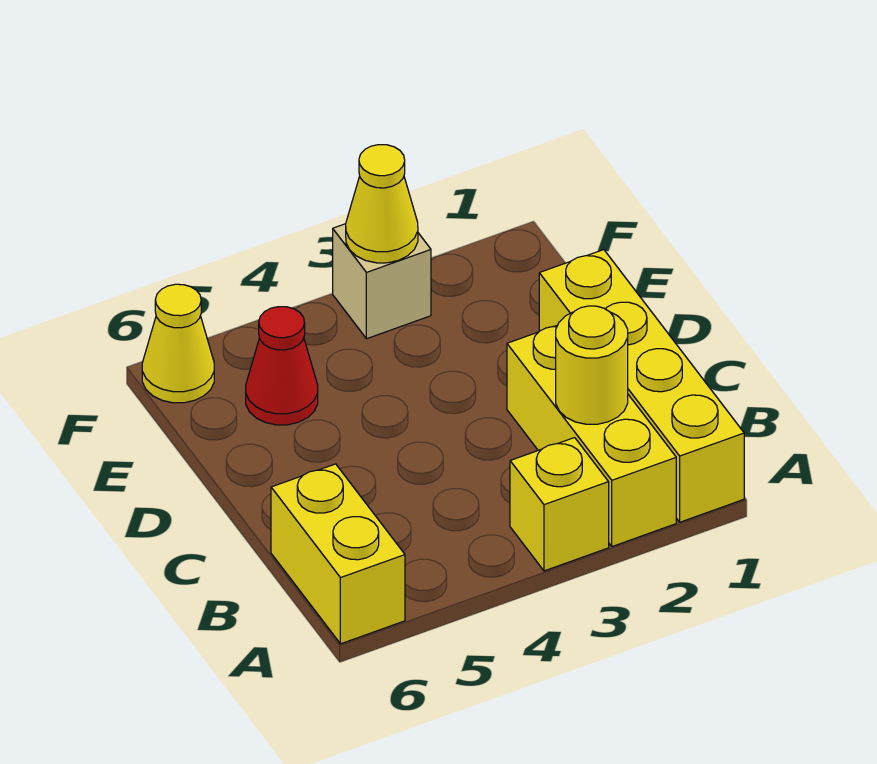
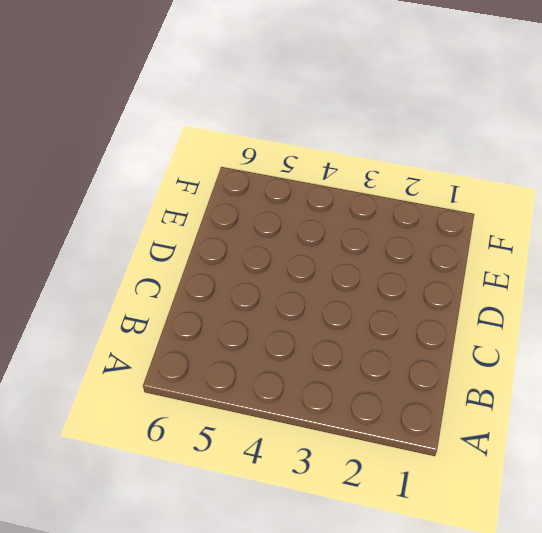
none -> yellow brick A1:D1 level 1
none -> yellow brick A2:C2 level 1

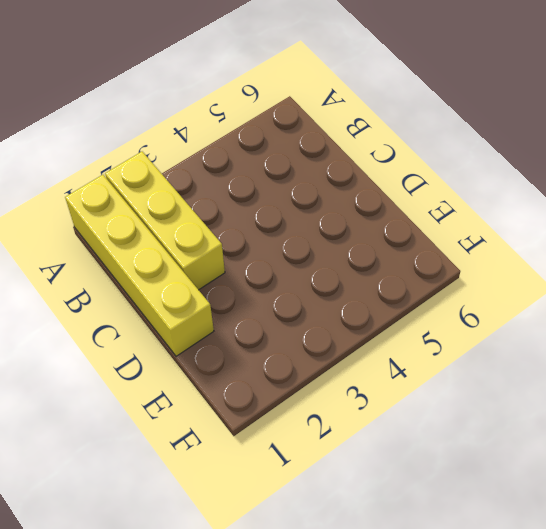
none -> yellow brick A3 level 1
none -> yellow brick A6:B6 level 1

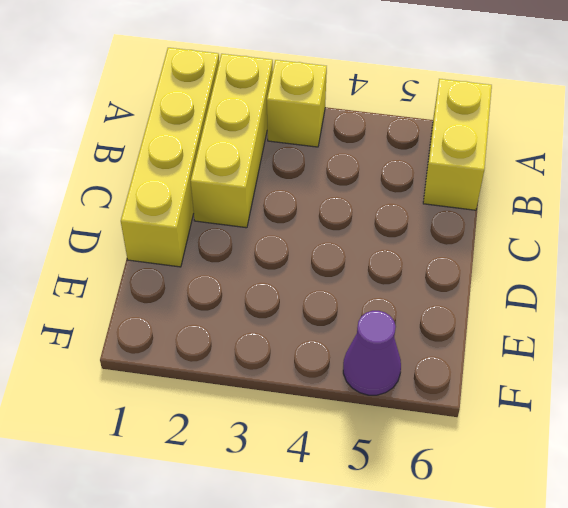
purple cone F5 level 1 -> none
none -> red cone E5 level 1
none -> tan brick F3 level 1

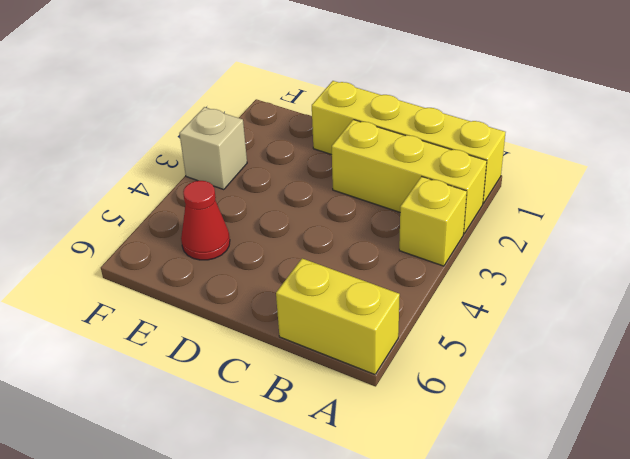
none -> yellow cone F6 level 1
none -> yellow round brick B2 level 2

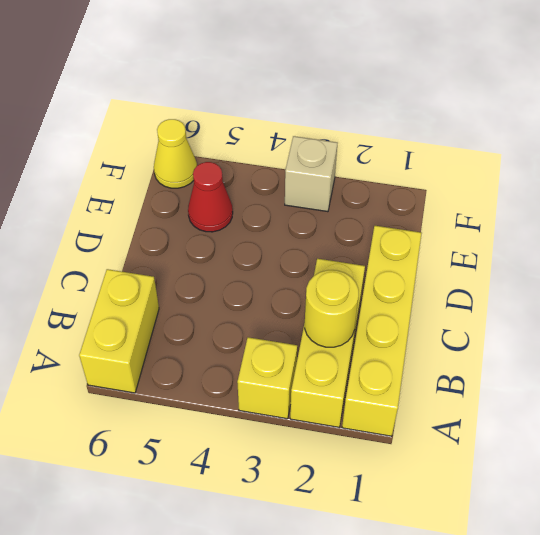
none -> yellow cone F3 level 2

